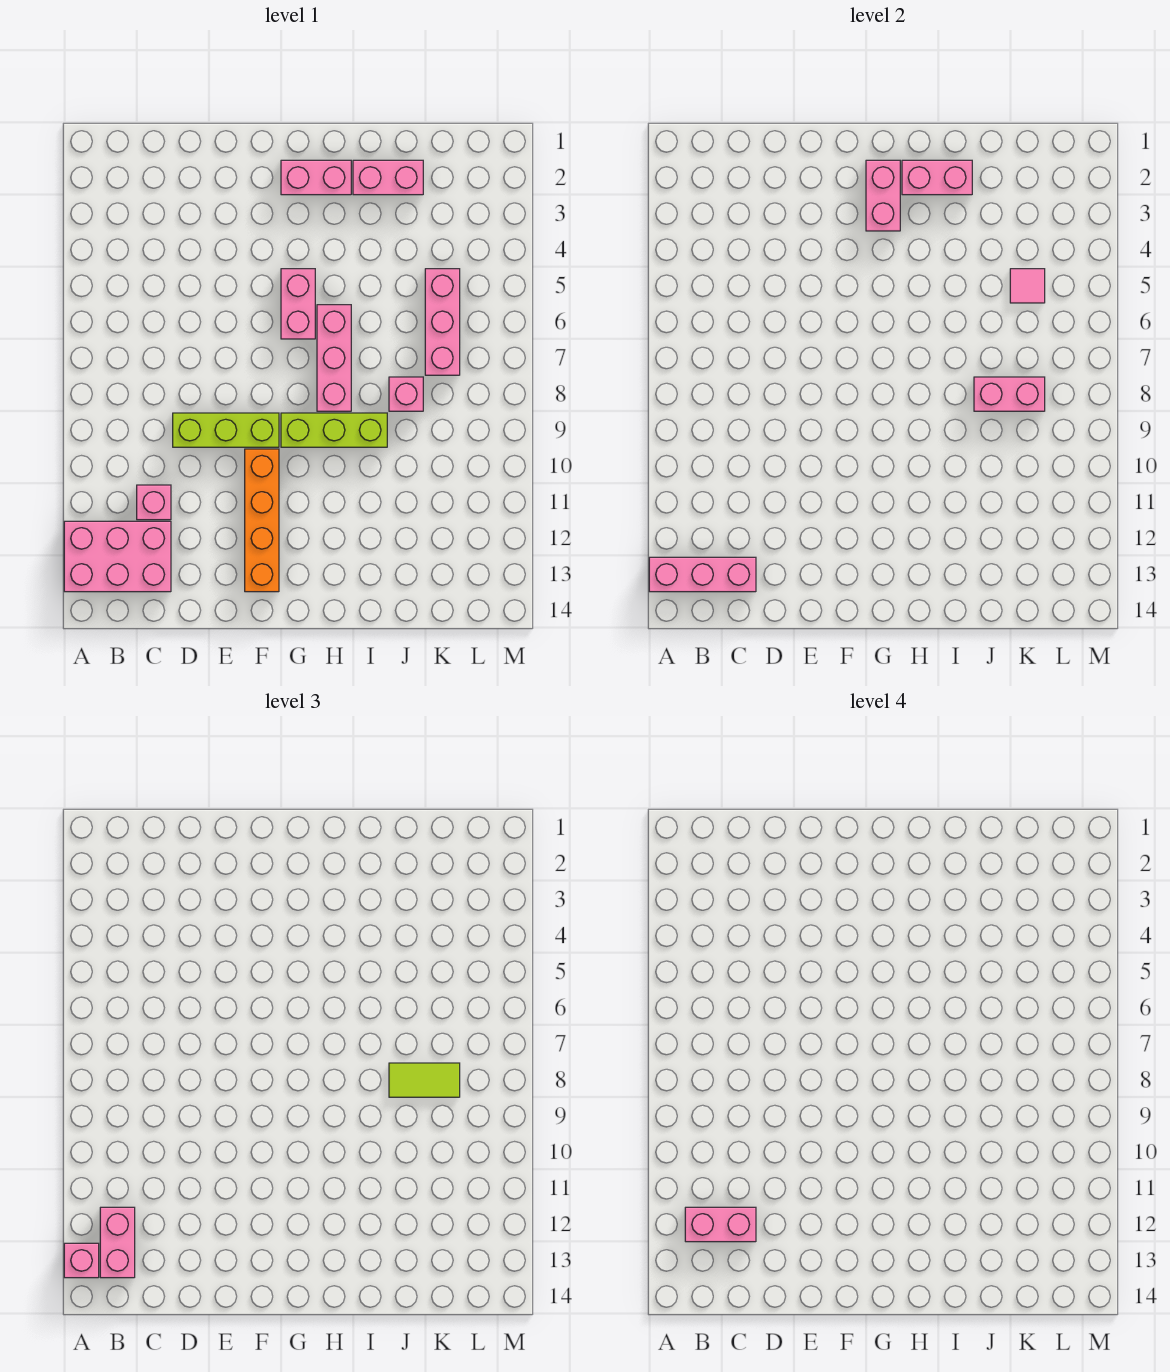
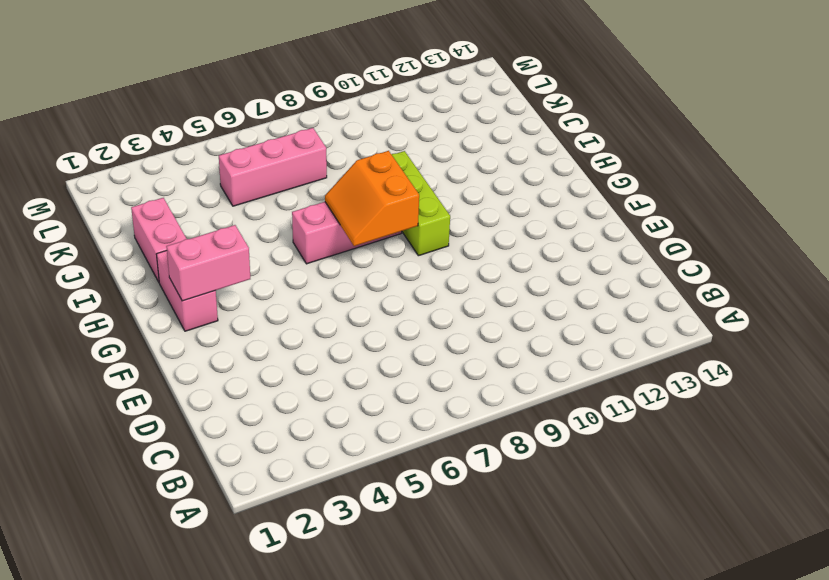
orange slope G7:H8 level 2 top 8 -> none
none -> pink brick A12:C13 level 1
none -> pink brick C11 level 1
none -> lime brick D9:F9 level 1

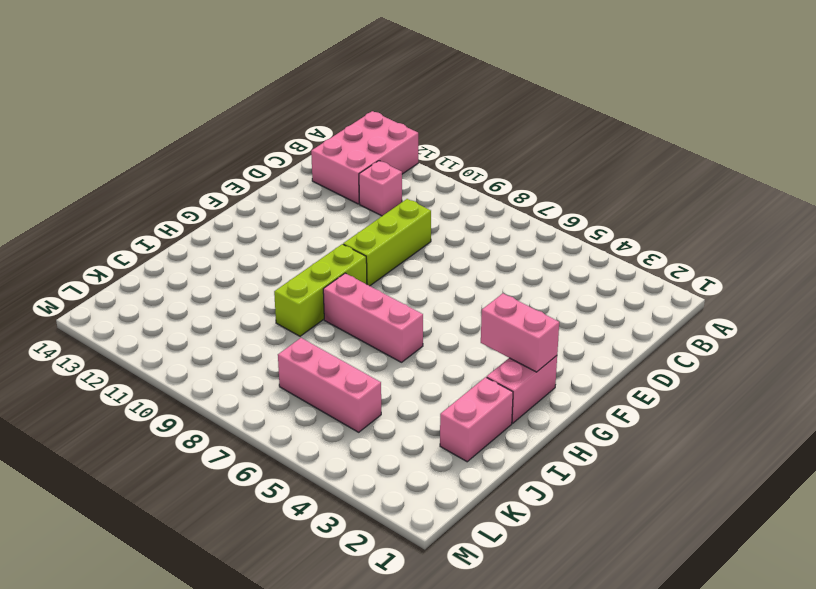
none -> orange brick F10:F13 level 1
none -> pink brick G5:G6 level 1
none -> pink brick J8 level 1

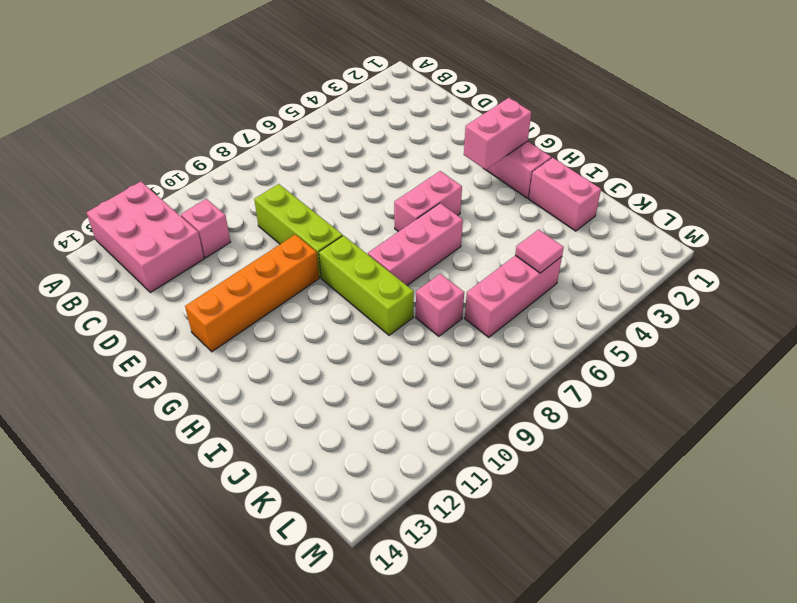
none -> pink brick A13:C13 level 2
none -> pink brick H2:I2 level 2
none -> pink brick J8:K8 level 2

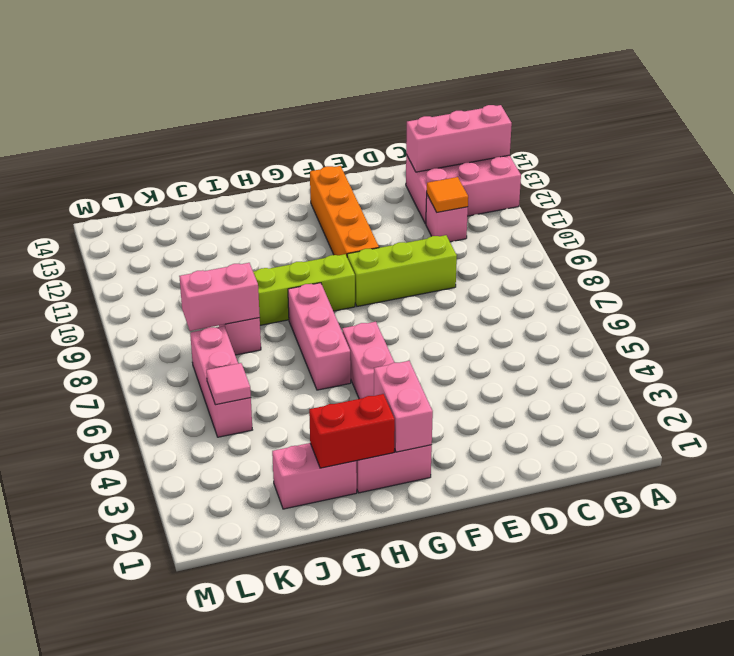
orange tile C11 level 2 -> none
red brick H2:I2 level 2 -> pink brick H2:I2 level 2
none -> pink brick A13 level 3
none -> pink brick B12:B13 level 3
none -> lime tile J8:K8 level 3

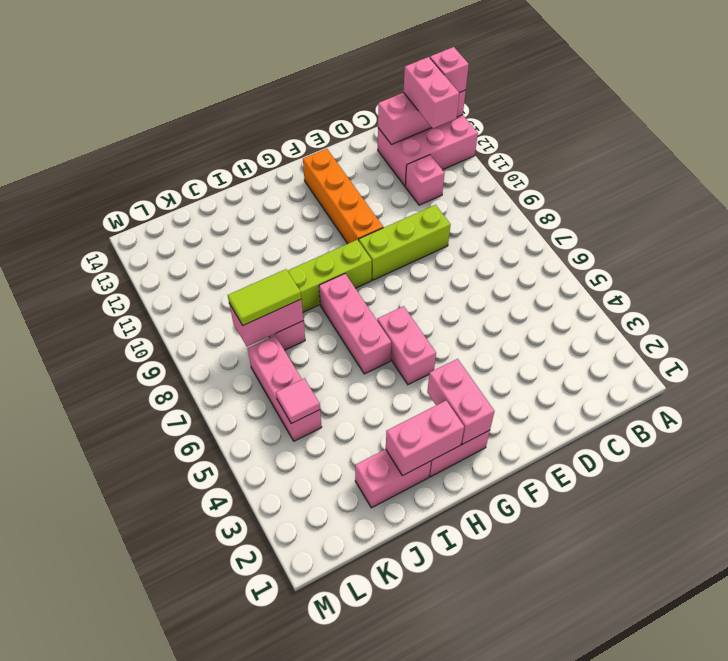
none -> pink brick B12:C12 level 4

